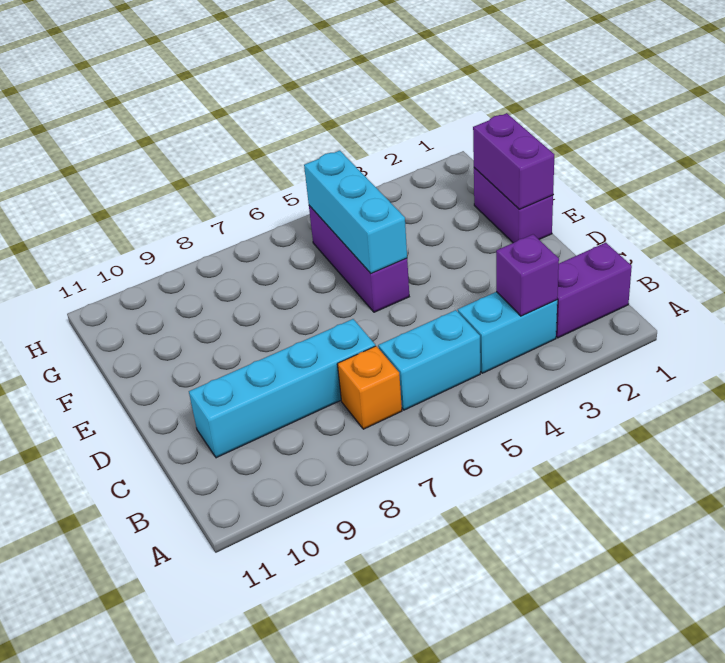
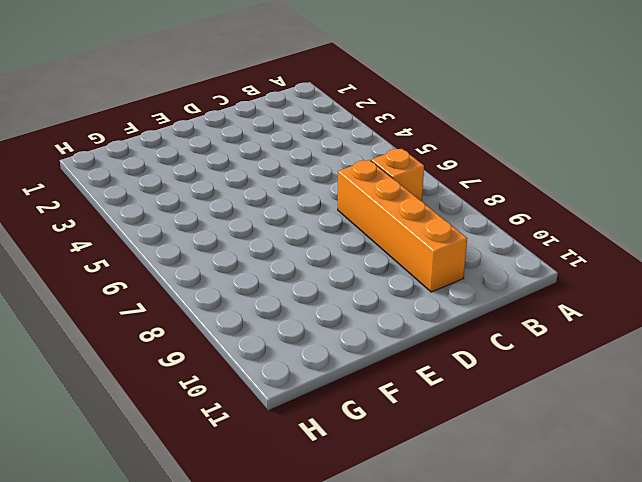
orange brick C7:C10 level 1 -> cyan brick C7:C10 level 1
none -> purple brick B1:B2 level 1
none -> cyan brick B3:B4 level 1

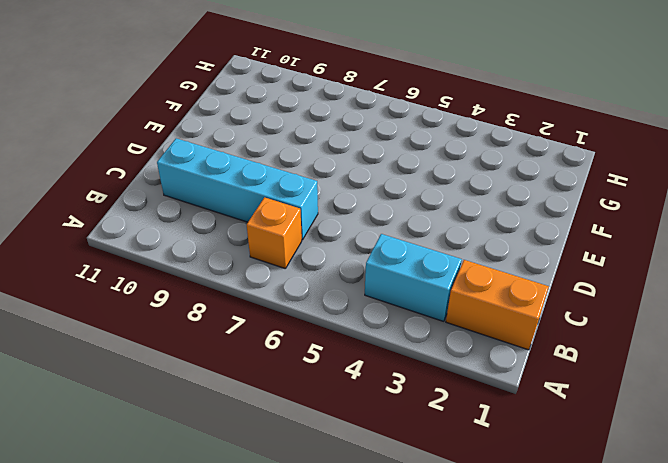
orange brick B1:B2 level 1 -> purple brick B1:B2 level 1
none -> cyan brick B5:B6 level 1
none -> purple brick E1:F1 level 1

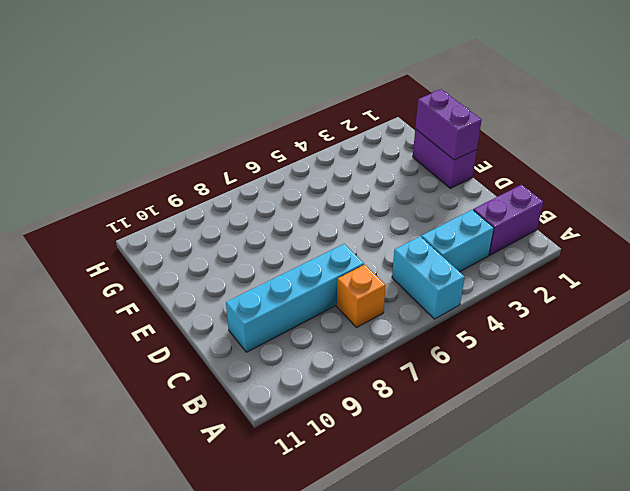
cyan brick A5:B5 level 1 -> cyan brick B5:B6 level 1
none -> purple brick E5:G5 level 1
none -> purple brick B3 level 2

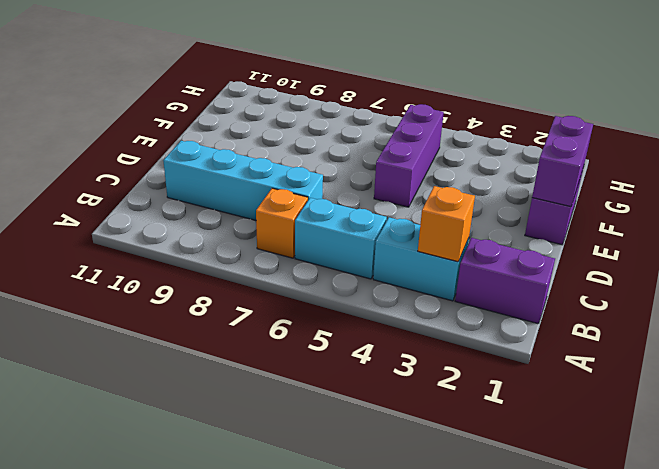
orange brick B3 level 2 -> purple brick B3 level 2
none -> cyan brick E5:G5 level 2

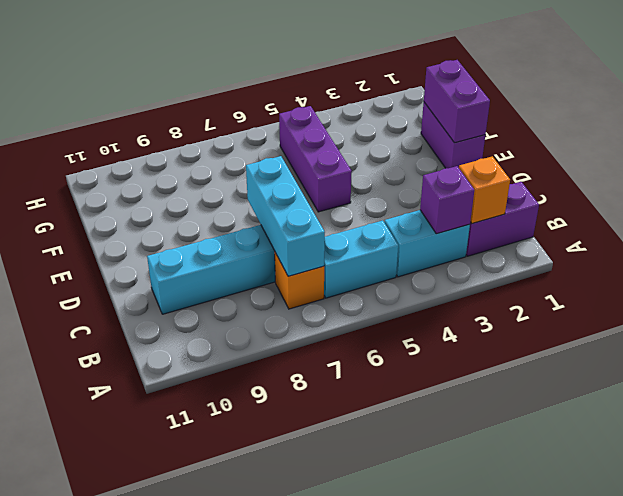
orange brick B2 level 2 -> none
cyan brick B7:D7 level 2 -> cyan brick E5:G5 level 2

